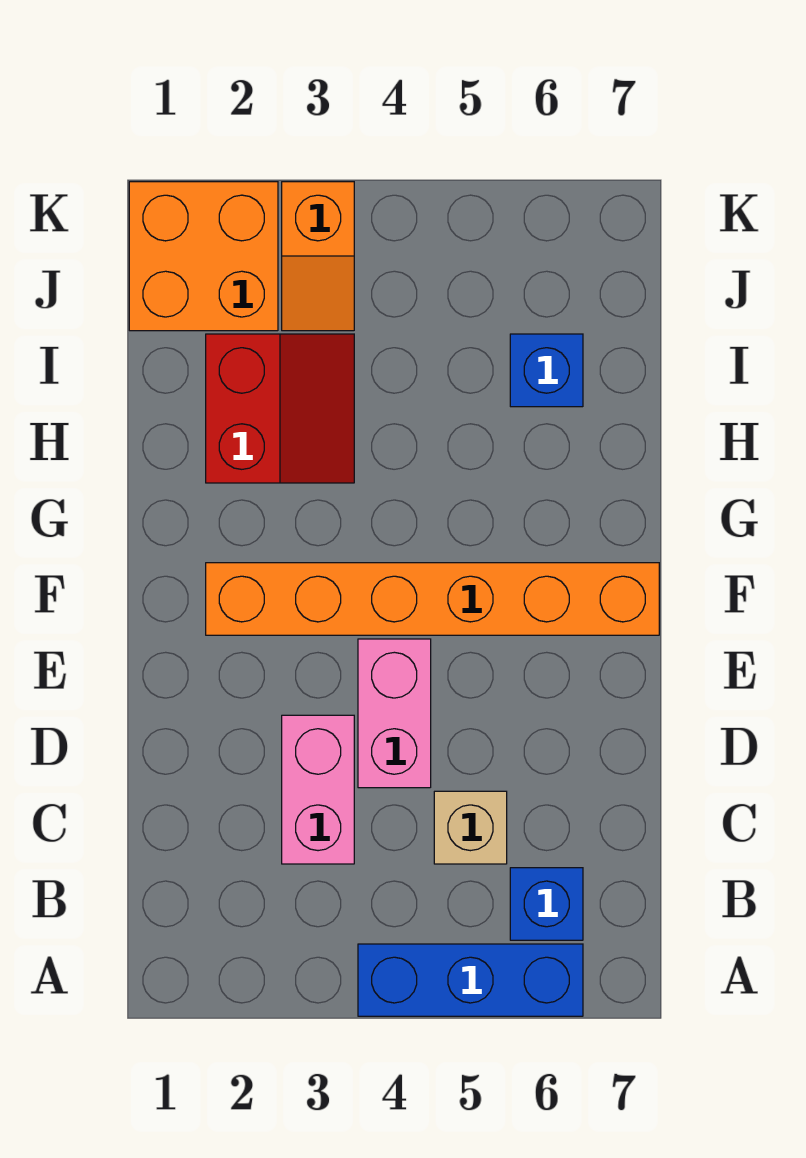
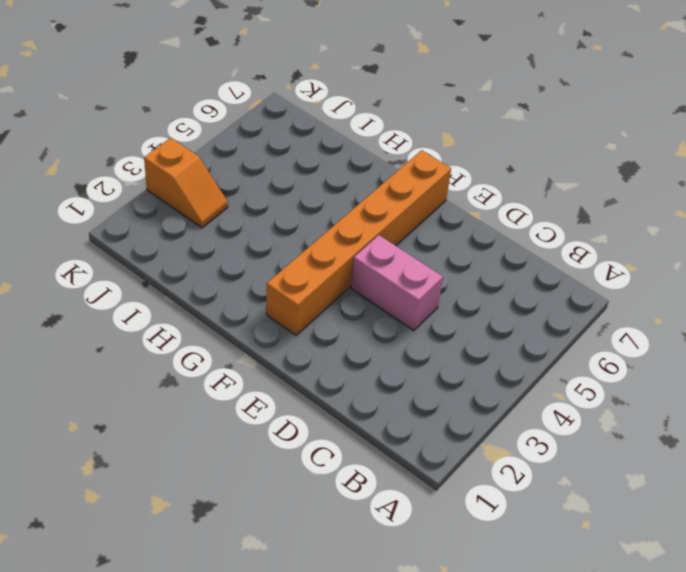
none -> blue brick A4:A6 level 1
none -> blue brick B6 level 1

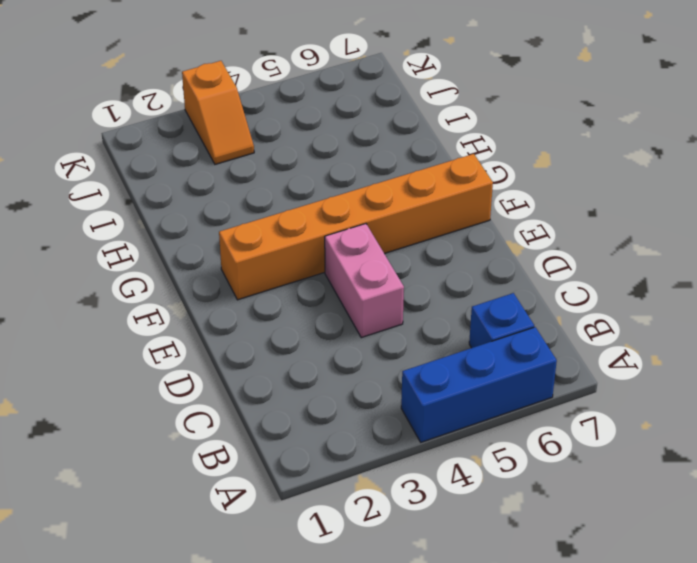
none -> pink brick C3:D3 level 1
none -> tan brick C5 level 1

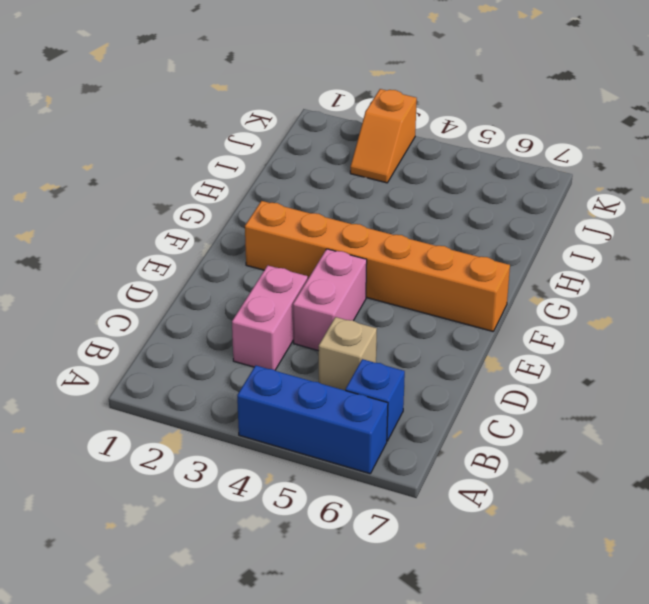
none -> red slope H2:I3 level 1 top 2
none -> blue brick I6 level 1

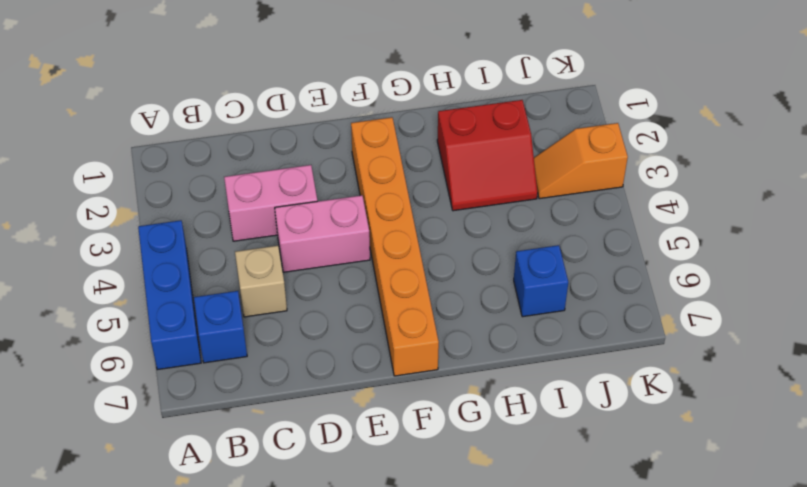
none -> orange brick J1:K2 level 1

